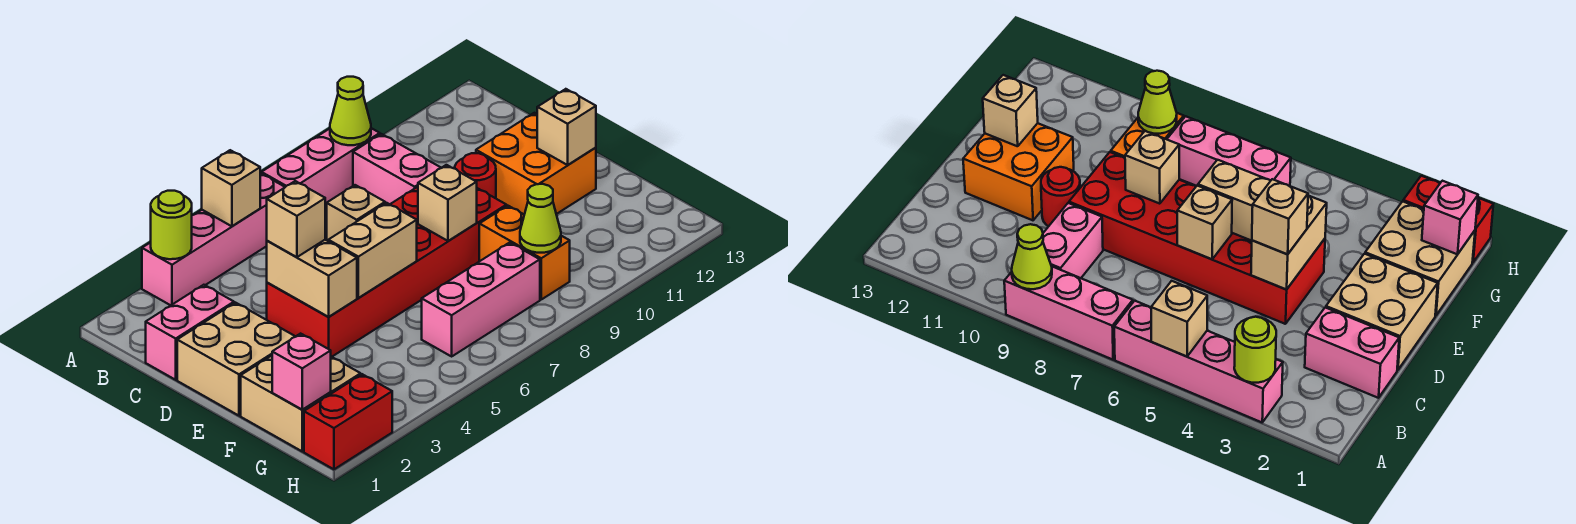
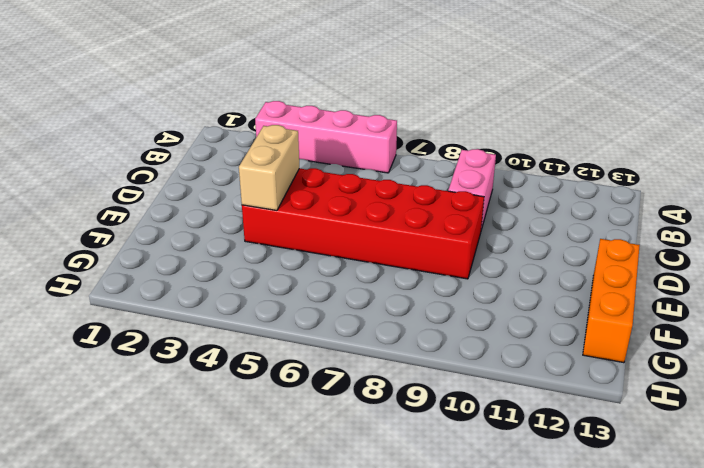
orange brick E13:G13 level 1 -> none
none -> pink brick A7:A9 level 1
none -> pink brick C1:C2 level 1
none -> tan brick D1:E2 level 1

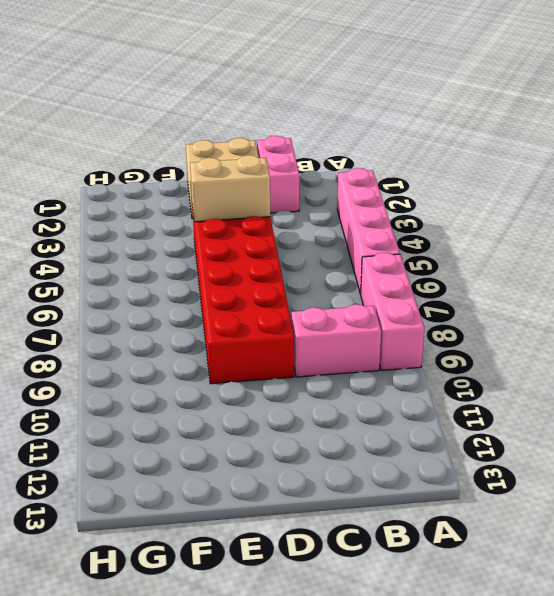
none -> red round brick D10 level 1
none -> orange brick D11:E12 level 1
none -> tan brick F1:G2 level 1

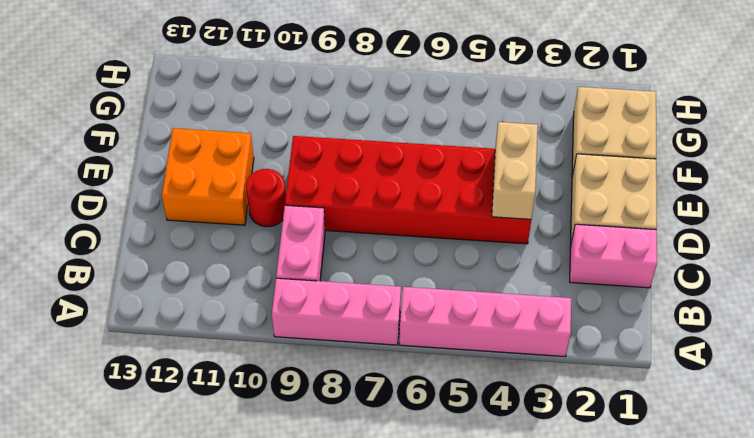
none -> orange brick F9:G9 level 1
none -> pink brick G6:G8 level 1
none -> red brick H1:H2 level 1

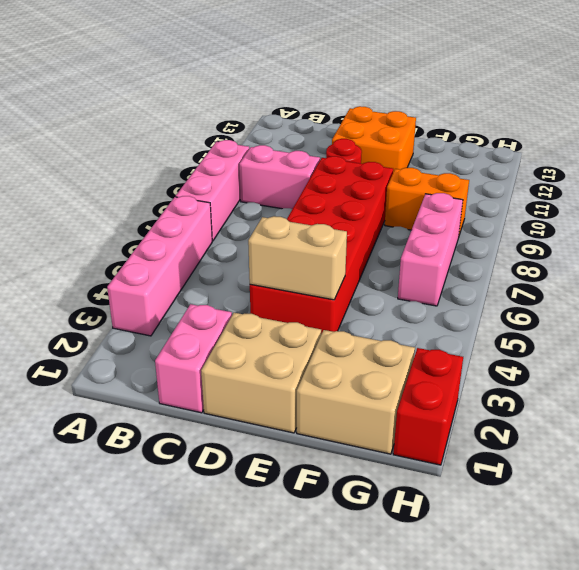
none -> lime round brick A3 level 2
none -> tan brick A5 level 2
none -> lime cone A9 level 2

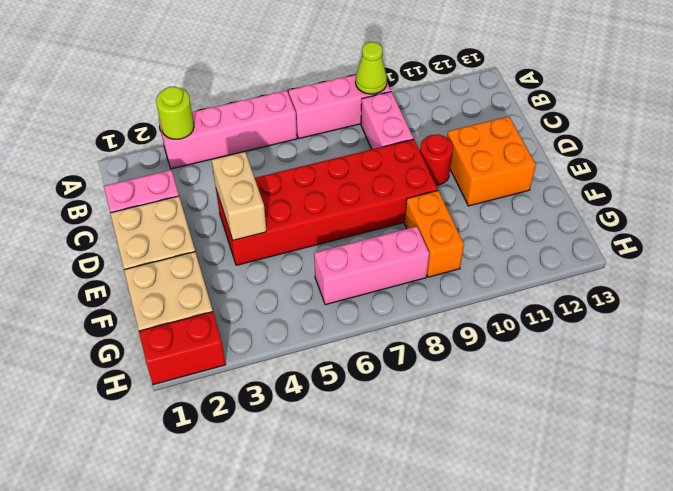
none -> tan brick A5 level 2
none -> tan brick D6 level 2
none -> tan brick E5:E6 level 2

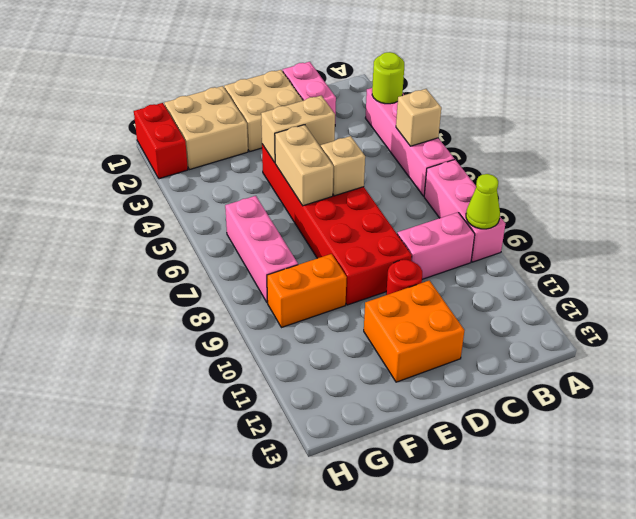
none -> tan brick E8 level 2
none -> tan brick E12 level 2
none -> pink brick G1 level 2

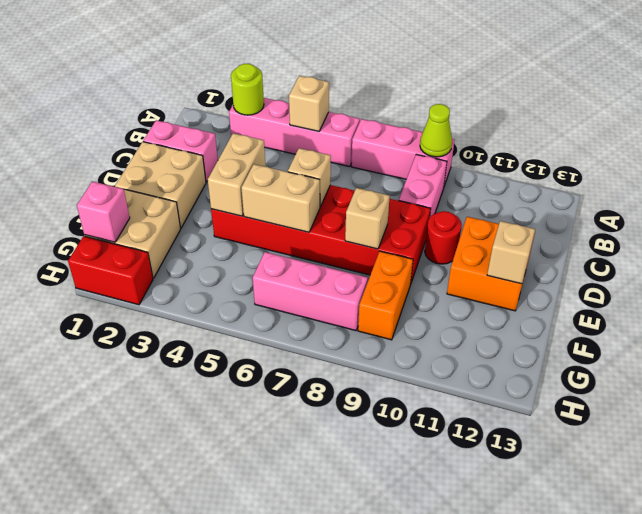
none -> lime cone G9 level 2
none -> tan brick D4 level 3

